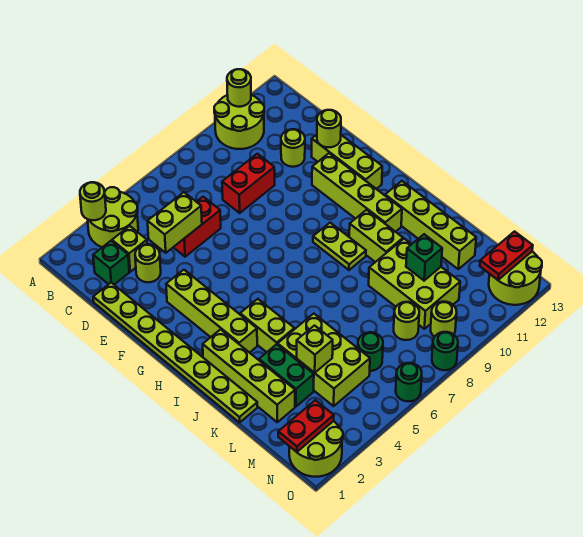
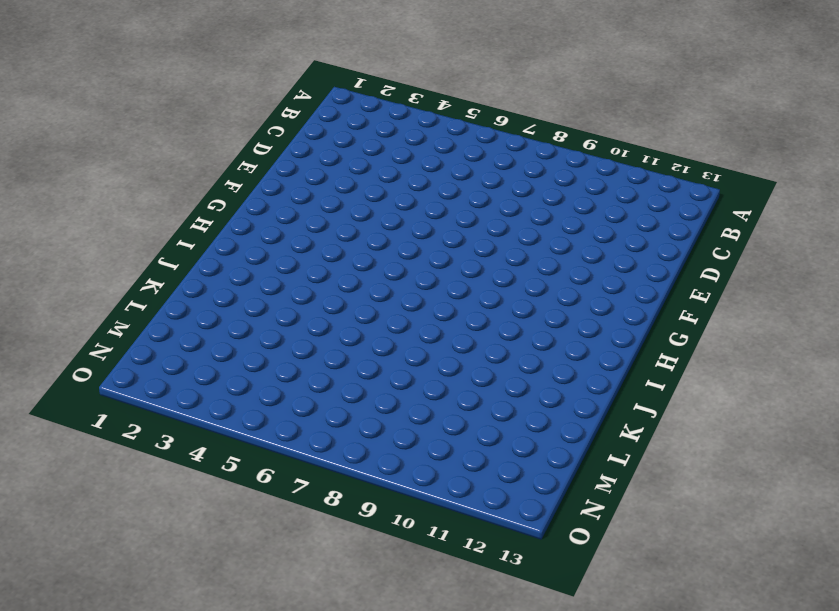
none -> lime round brick A3:B4 level 1
none -> lime round brick A10:B11 level 1
none -> green brick C2 level 1
none -> lime brick C3 level 1

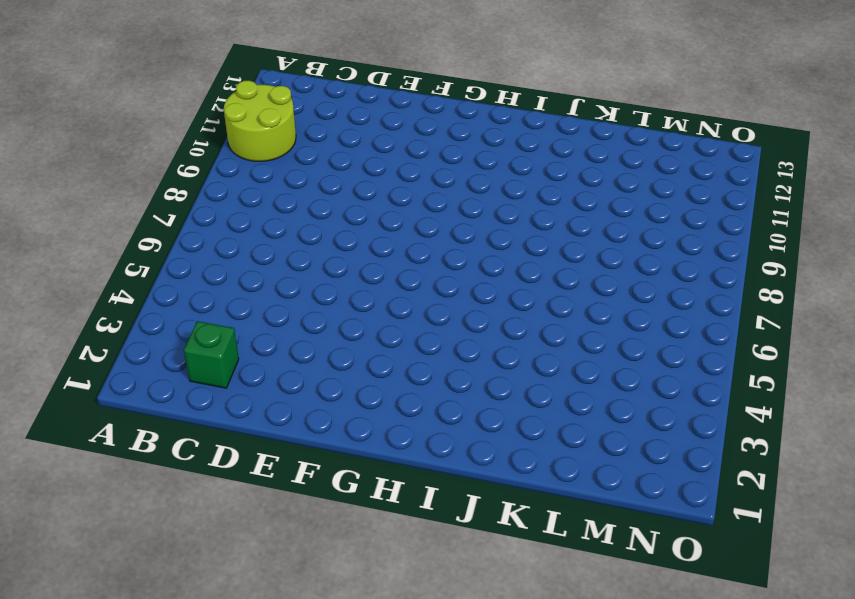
none -> lime round brick A3:B4 level 1
none -> lime brick C3 level 1
none -> lime plate D1:K1 level 1
none -> lime round brick D3 level 1

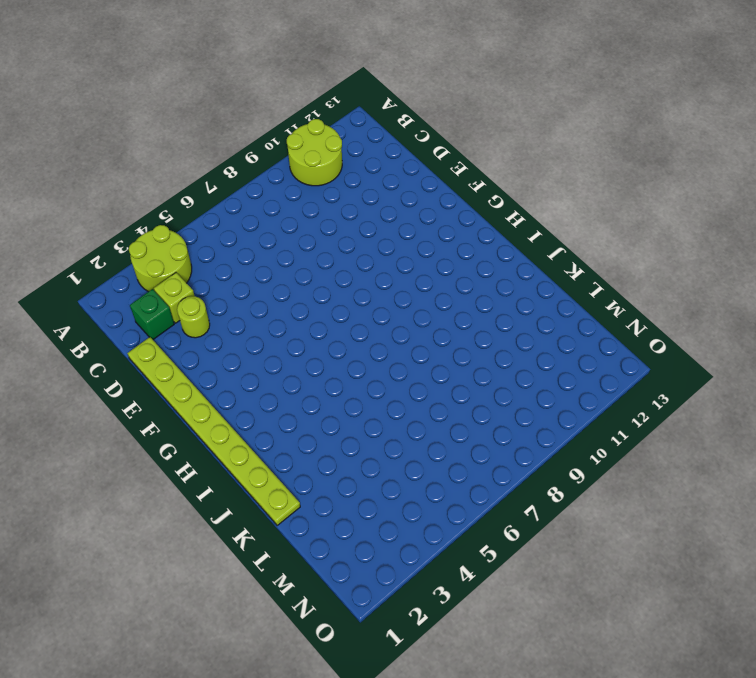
none -> red brick D5:D6 level 1
none -> red brick D8:D9 level 1
none -> lime round brick D11 level 1
none -> lime brick E12:G12 level 1

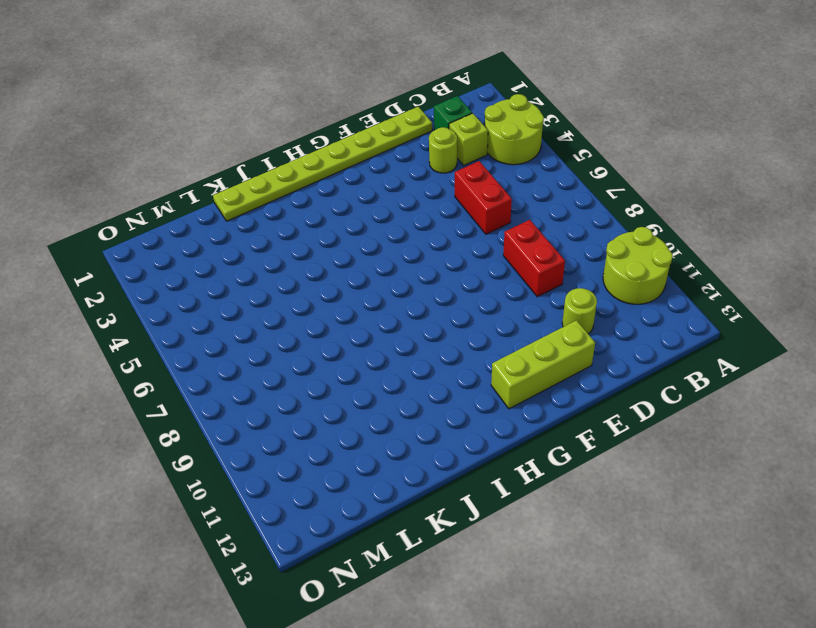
none -> lime brick F3:I3 level 1
none -> lime brick F11:I11 level 1
none -> lime plate H9:I9 level 1
none -> lime brick I2:L2 level 1

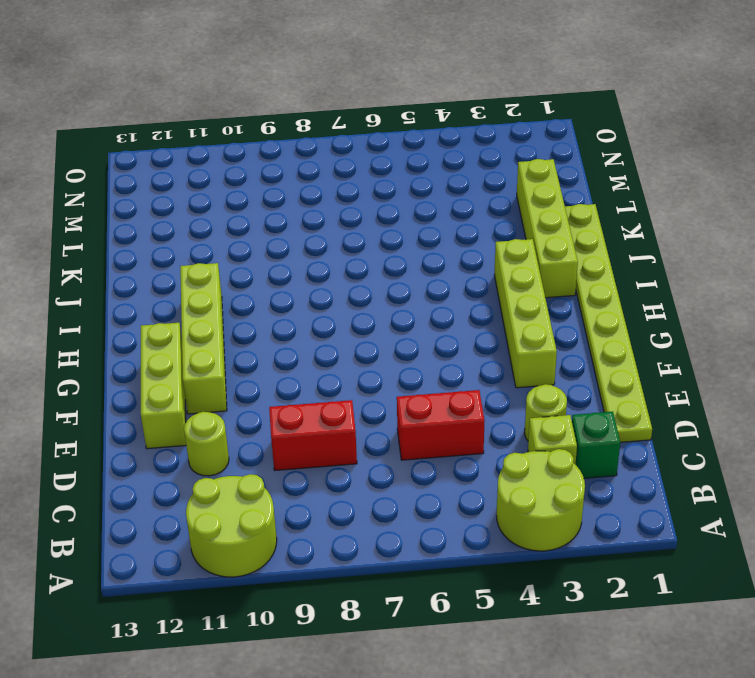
none -> lime plate H9:I9 level 1
none -> lime brick I4:J4 level 1
none -> lime brick I10:J10 level 1
none -> lime brick I12:L12 level 1

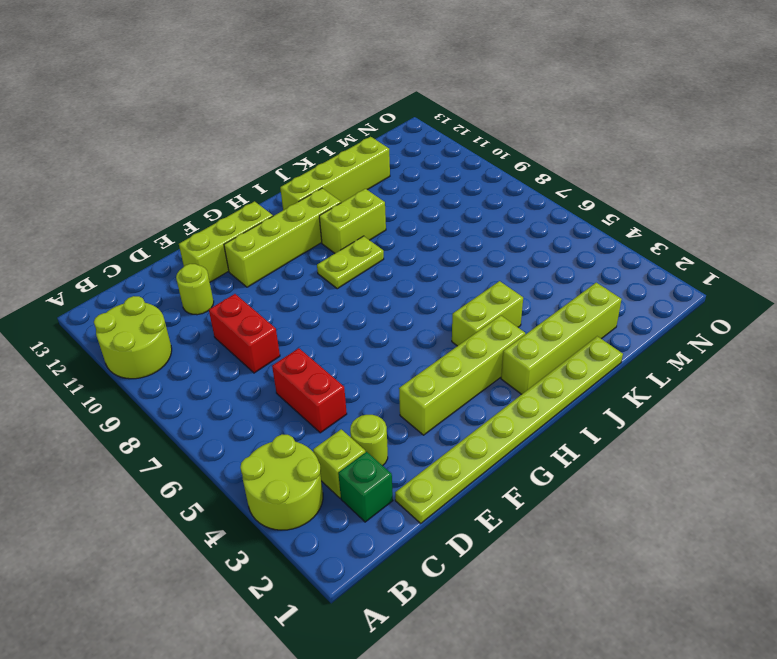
none -> green brick K3:L3 level 1
none -> lime brick K4:M5 level 1
none -> lime brick K9:M10 level 1
none -> green round brick M6 level 1

